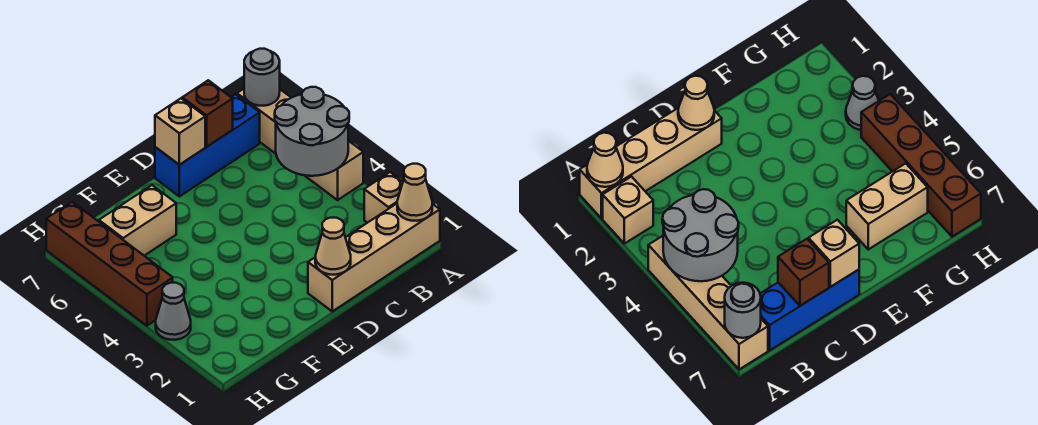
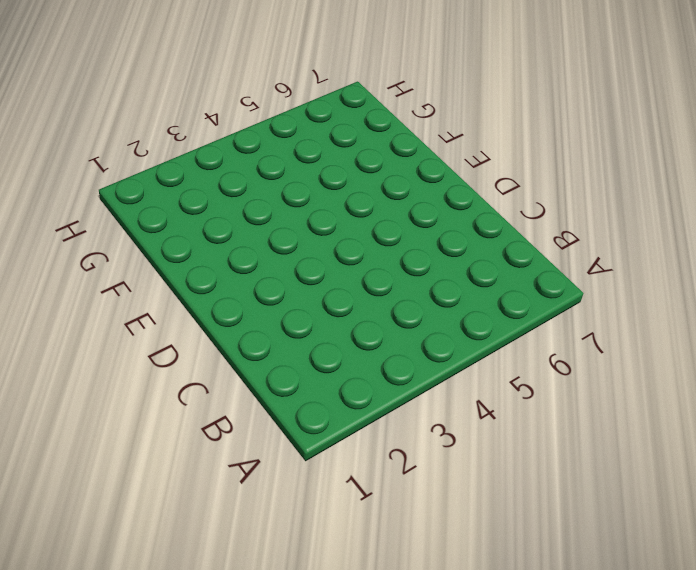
none -> tan brick A1:D1 level 1
none -> tan brick A2 level 1
none -> tan brick A4:A7 level 1

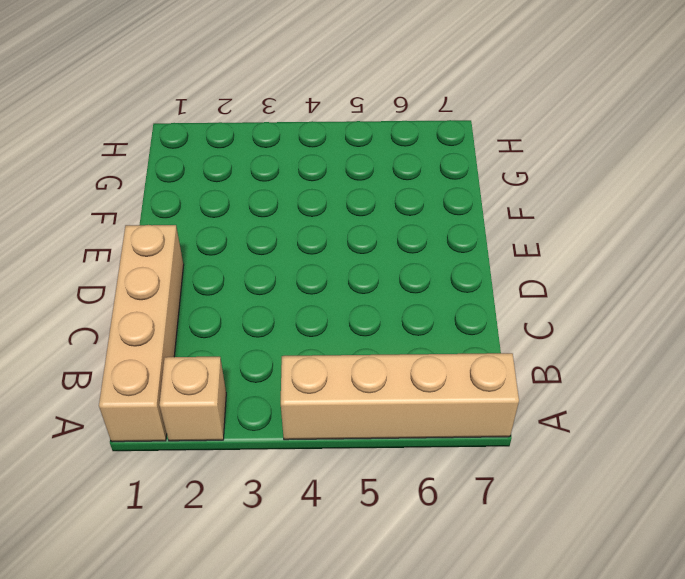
none -> blue brick B7:D7 level 1
none -> tan brick F6:G6 level 1
none -> grey cone H3 level 1

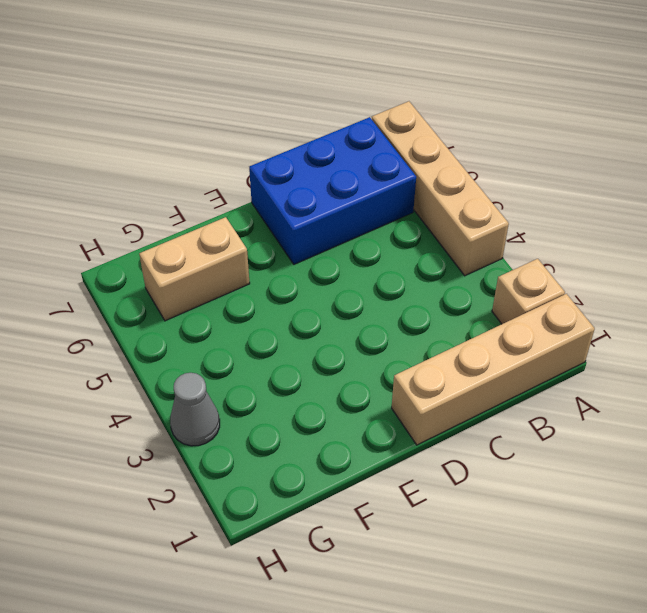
blue brick B6:D7 level 1 -> blue brick B7:D7 level 1
none -> brown brick H4:H7 level 1
none -> tan cone A1 level 2
none -> grey round brick A4:B5 level 2

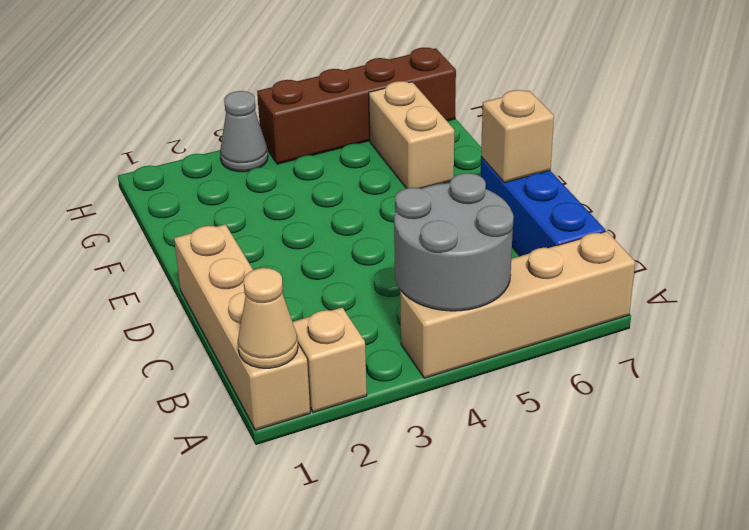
none -> grey round brick A7 level 2
none -> brown brick C7 level 2
none -> tan cone D1 level 2

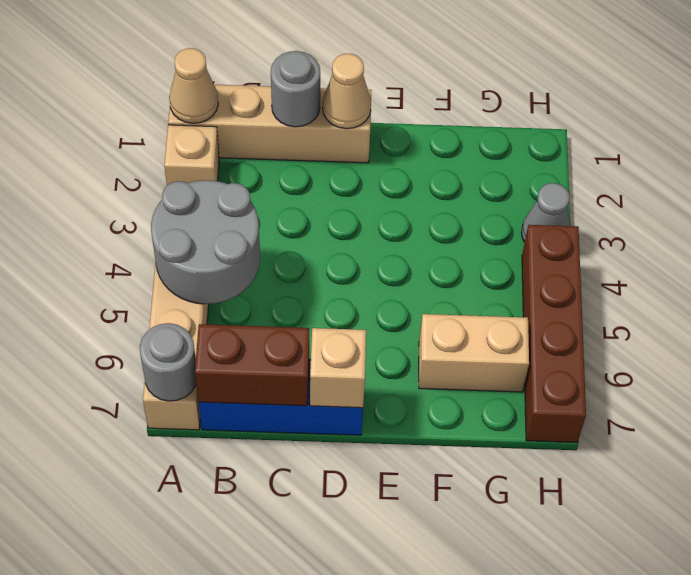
brown brick B7:C7 level 2 -> brown brick C7 level 2
grey round brick C1 level 2 -> none

